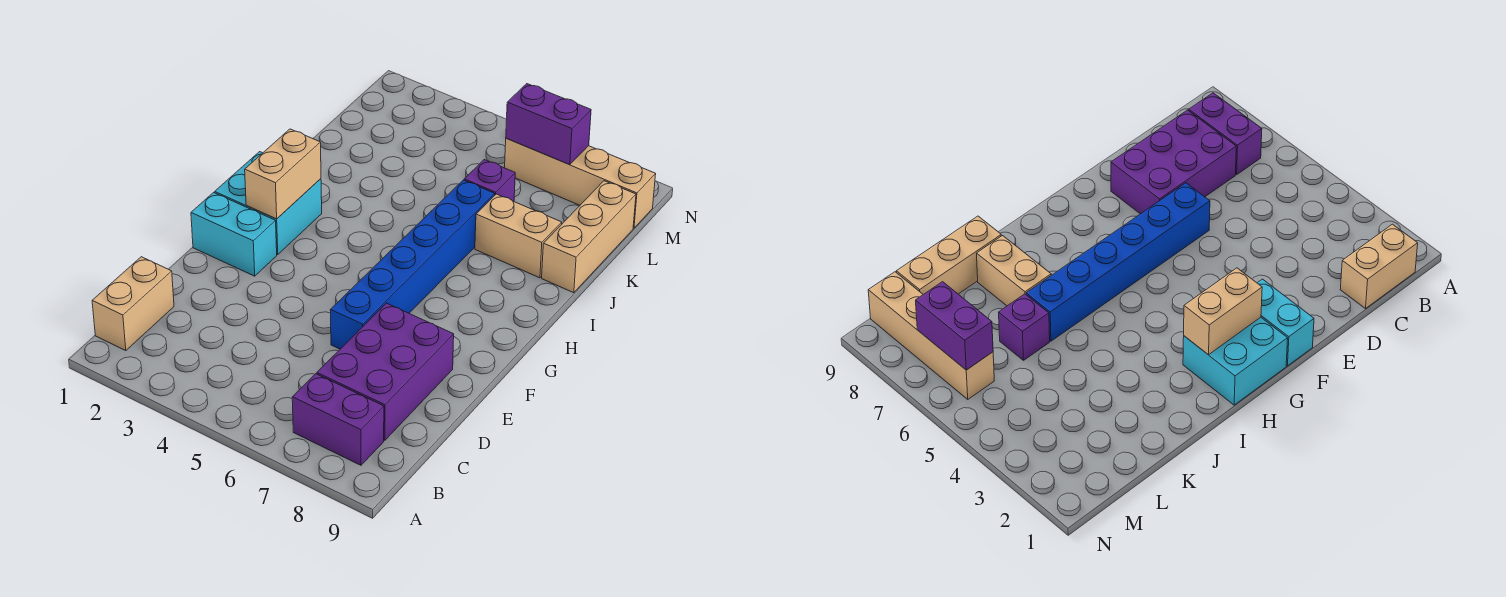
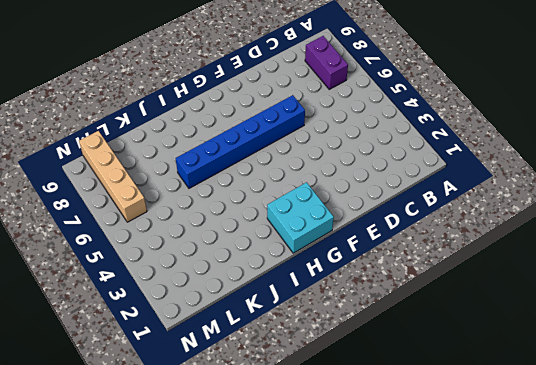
none -> tan brick B1:C1 level 1
none -> purple brick C7:E8 level 1
none -> cyan brick F1:F2 level 1

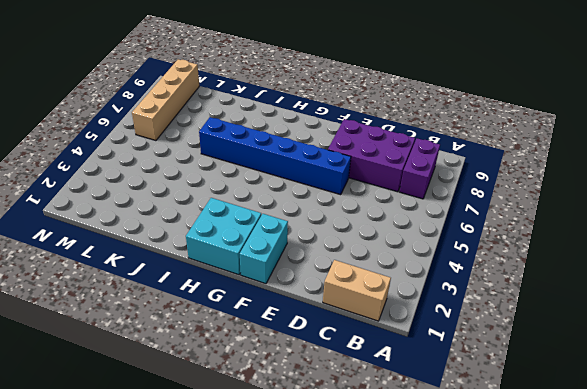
none -> tan brick J7:J8 level 1
none -> tan brick J9:L9 level 1
none -> purple brick K6 level 1

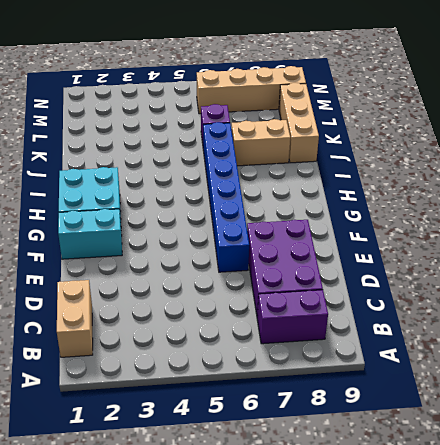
none -> tan brick G2:H2 level 2
none -> purple brick M6:M7 level 2

